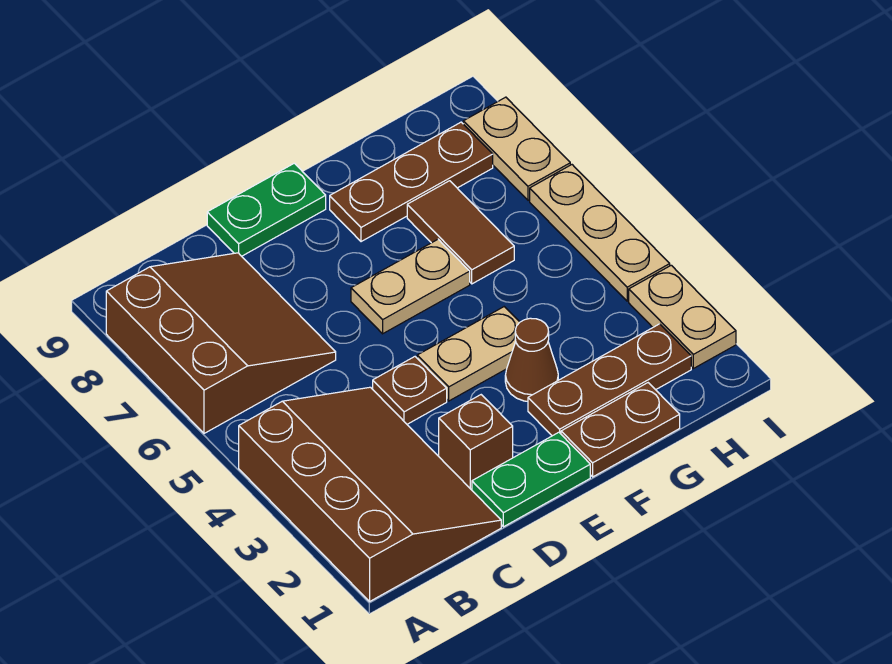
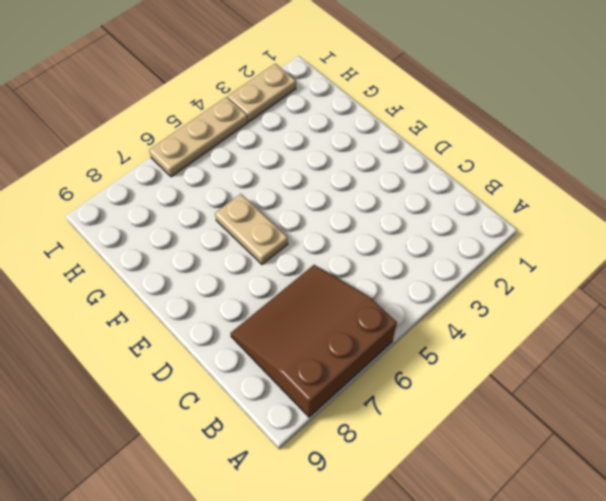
none -> brown slope A1:C4 level 1 top A
none -> green plate D1:E1 level 1
none -> brown brick D2 level 1

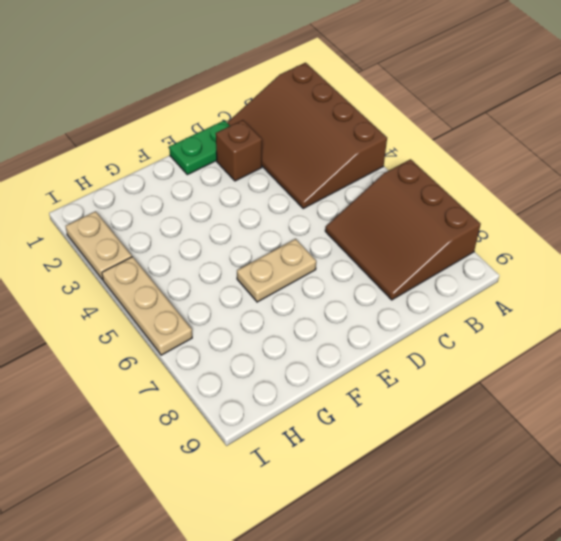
none -> brown plate D4 level 1
none -> green plate D9:E9 level 1
none -> tan plate E4:F4 level 1

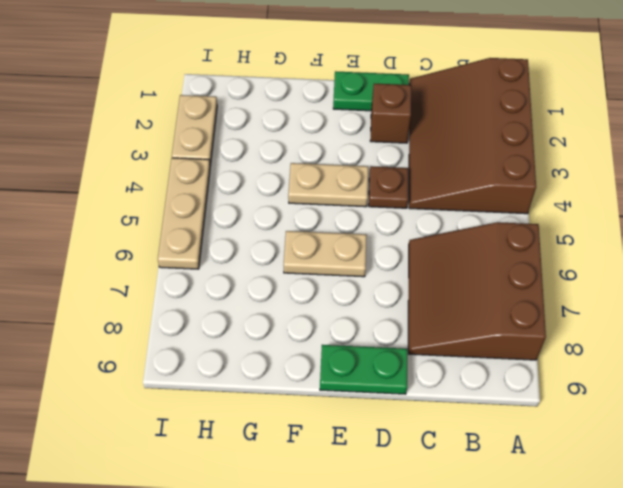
none -> brown plate F1:G1 level 1
none -> brown plate F2:H2 level 1
none -> brown cone F3 level 1

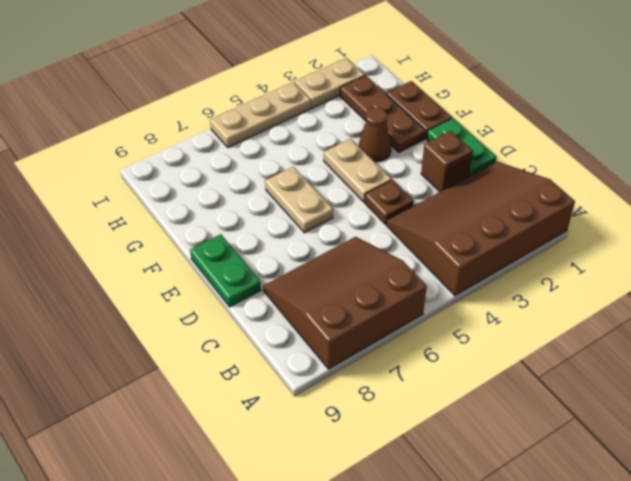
none -> brown plate F8:H8 level 1
none -> brown tile G6:G7 level 1
none -> tan plate I7:I8 level 1

